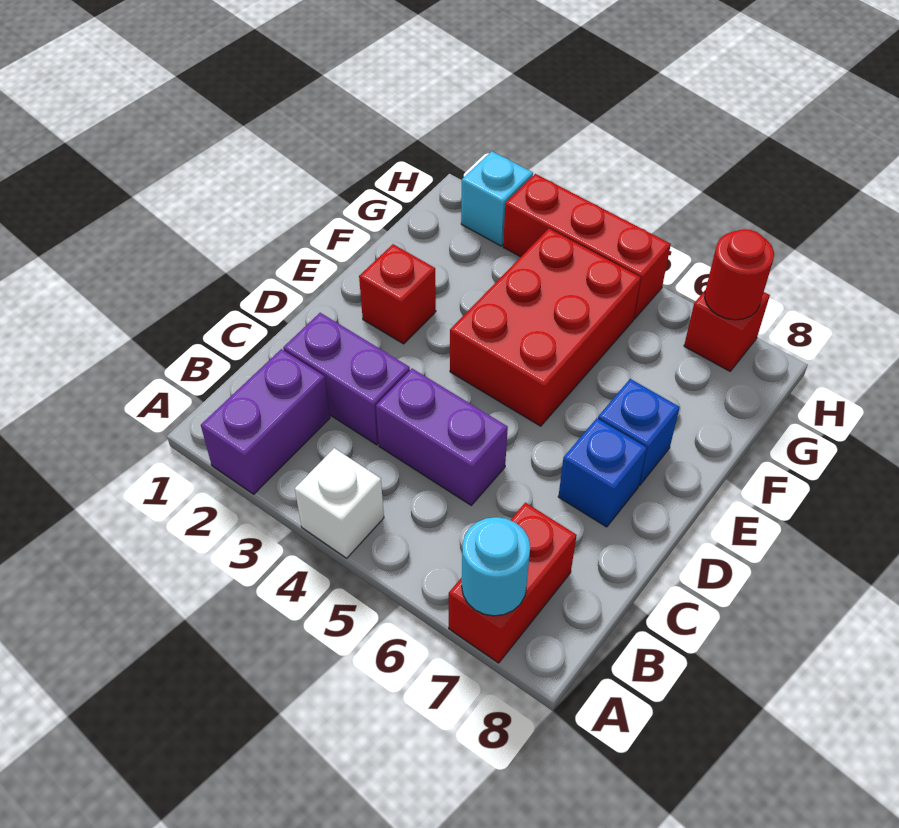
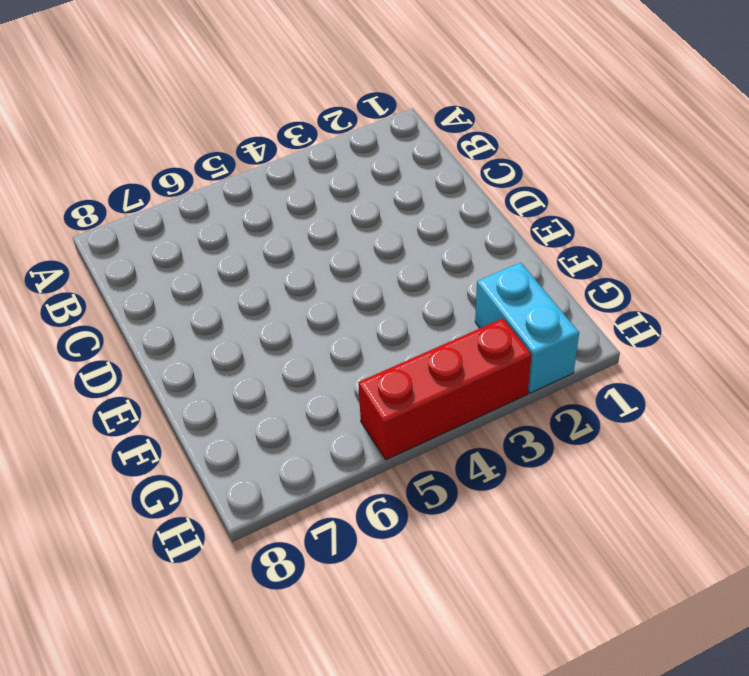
cyan brick G2:H2 level 1 -> cyan brick H2 level 1
none -> purple brick A2:B2 level 1
none -> white brick A4 level 1
none -> red brick A7:B7 level 1

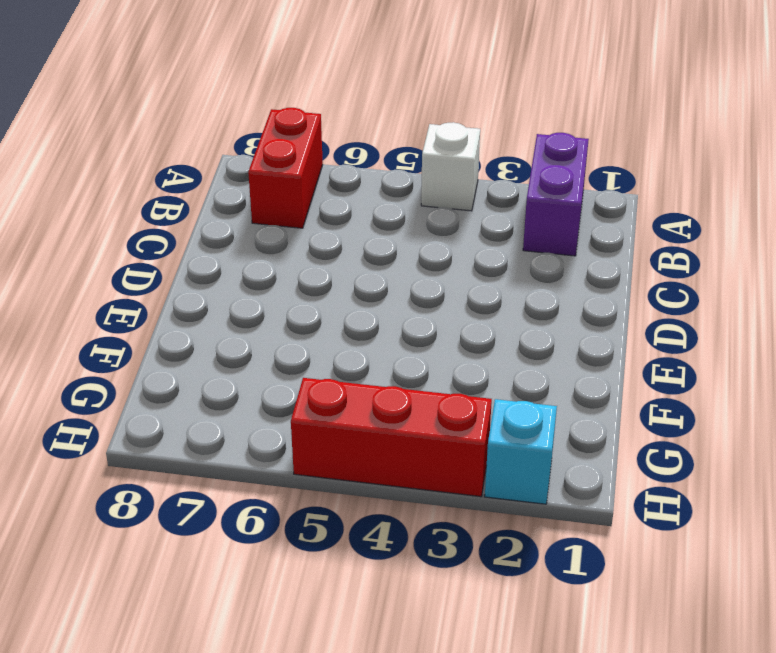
none -> purple brick C2:C3 level 1
none -> purple brick C4:C5 level 1
none -> blue brick D7 level 1

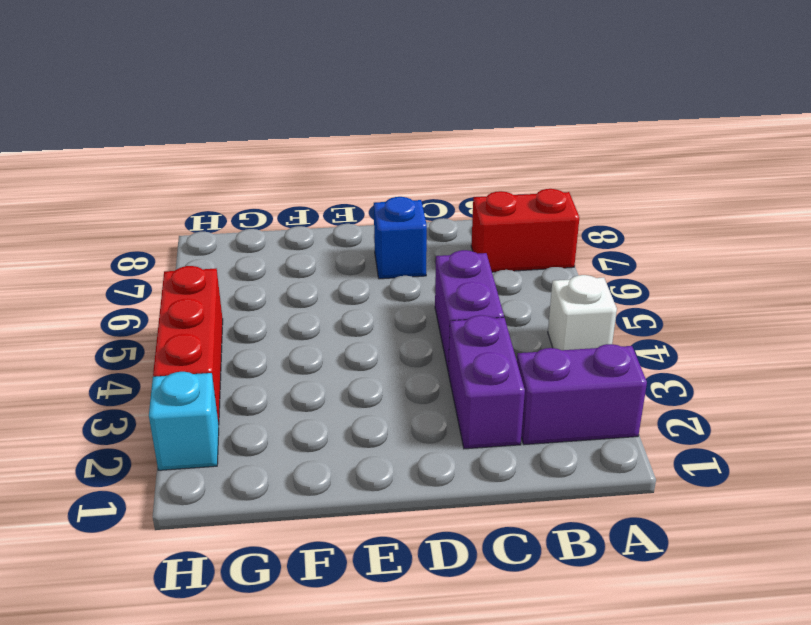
none -> red brick E2 level 1
none -> red brick E4:G5 level 1
none -> blue brick E7 level 1

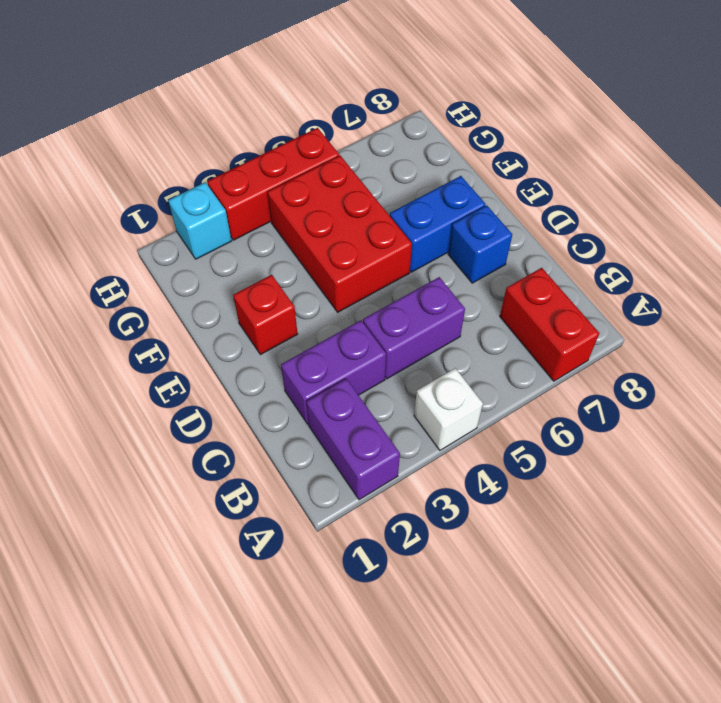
blue brick E6:E7 level 1 -> blue brick E7 level 1
none -> red brick H7 level 1
none -> cyan round brick A7 level 2
none -> red round brick H7 level 2

